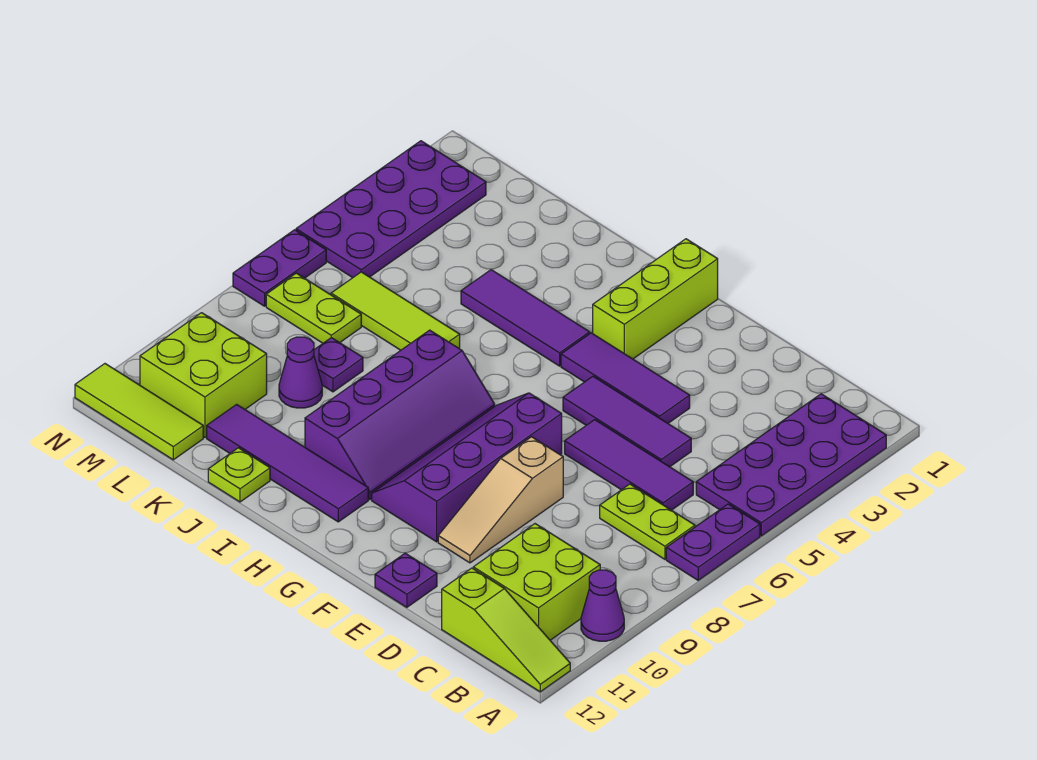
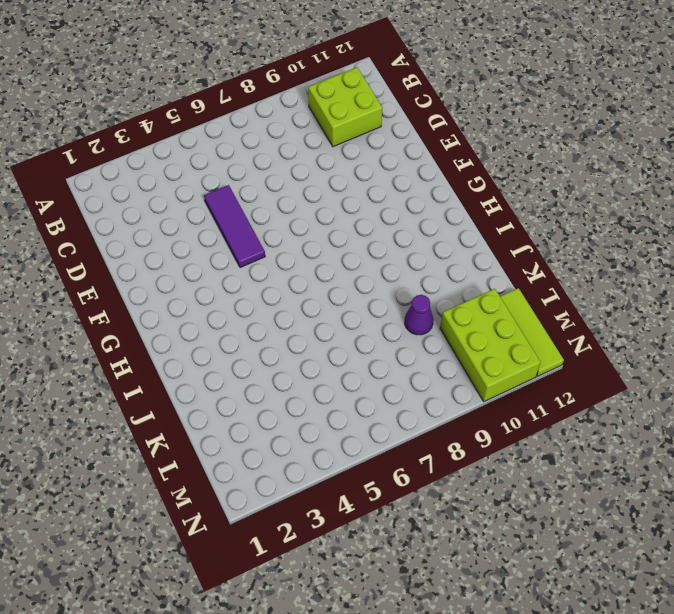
lime brick L10:N11 level 1 -> lime brick L10:M11 level 1
none -> purple plate A2:B5 level 1
none -> purple plate A6:A7 level 1
none -> purple cone A10 level 1

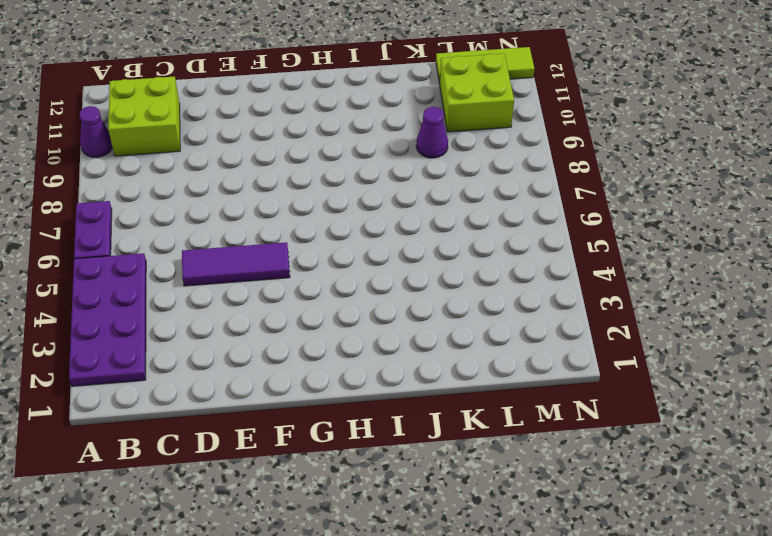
none -> lime slope A12:C12 level 1 top C
none -> lime plate B7:C7 level 1
none -> purple tile C6:E6 level 1

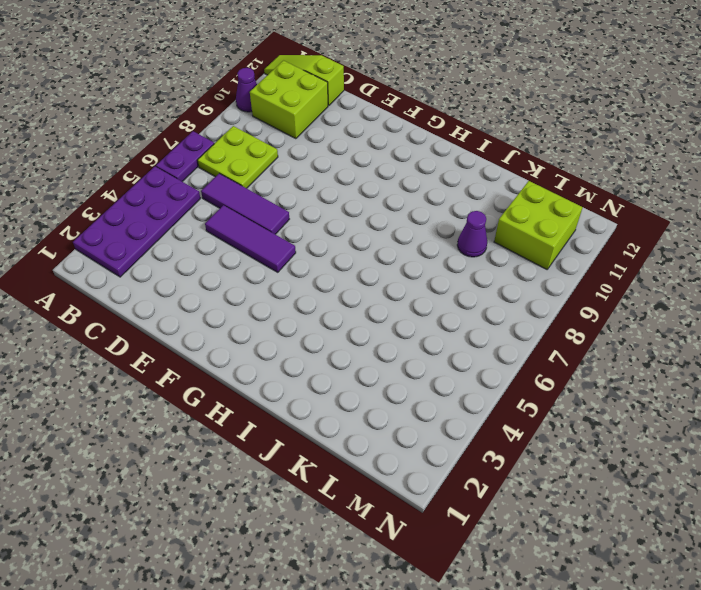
lime plate B7:C8 level 1 -> lime plate B7:C7 level 1
none -> purple tile E4:G4 level 1
none -> tan slope E8:E10 level 1 top 8
none -> purple plate E12 level 1

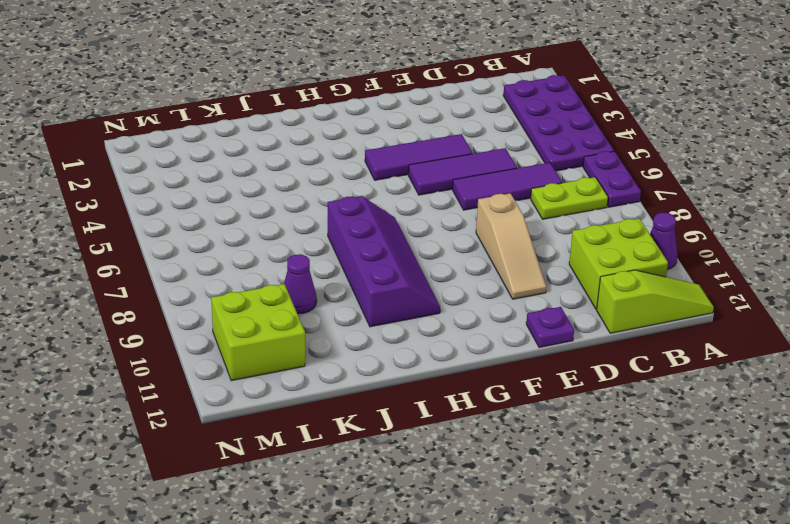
none -> purple slope F7:G10 level 1 top F
none -> lime brick G1:G3 level 1
none -> purple tile H4:J4 level 1

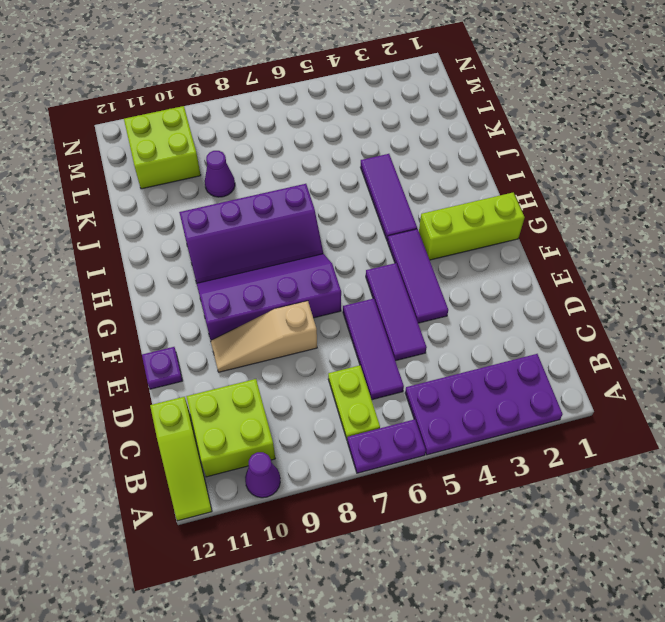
none -> purple tile H11:K11 level 1
none -> lime tile J6:L6 level 1
none -> lime plate J12 level 1

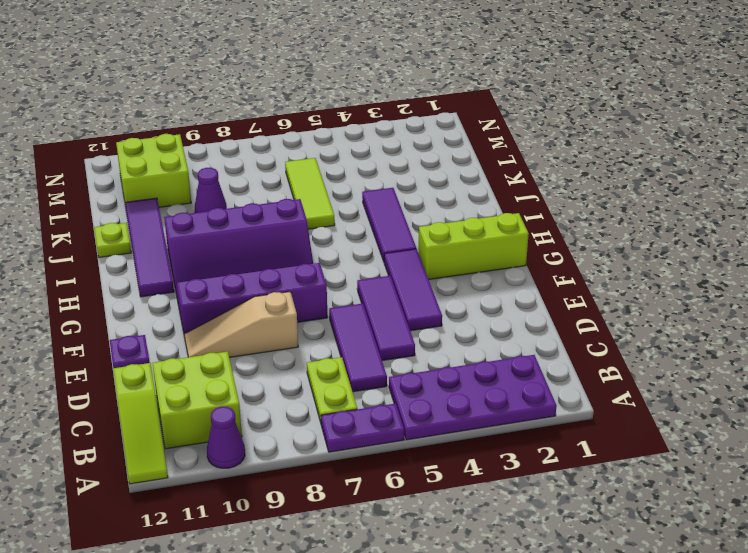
none -> purple plate K8 level 1
none -> lime plate L7:M7 level 1
none -> lime tile L12:N12 level 1

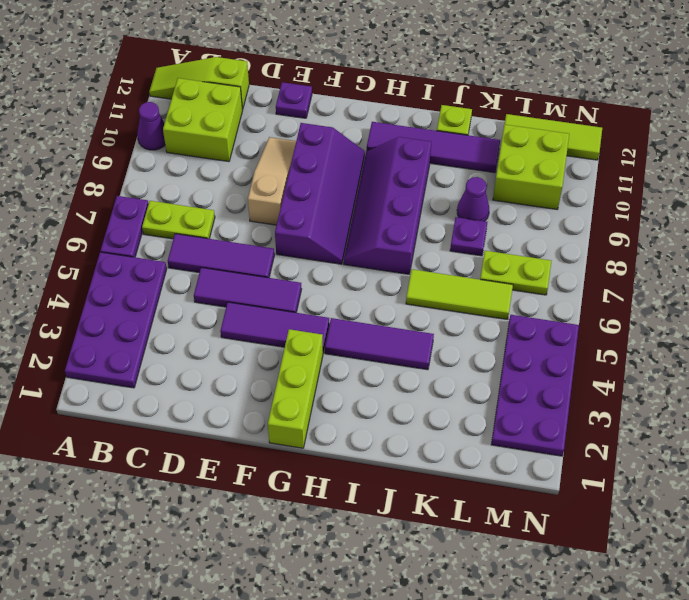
none -> purple plate N6:N7 level 1

